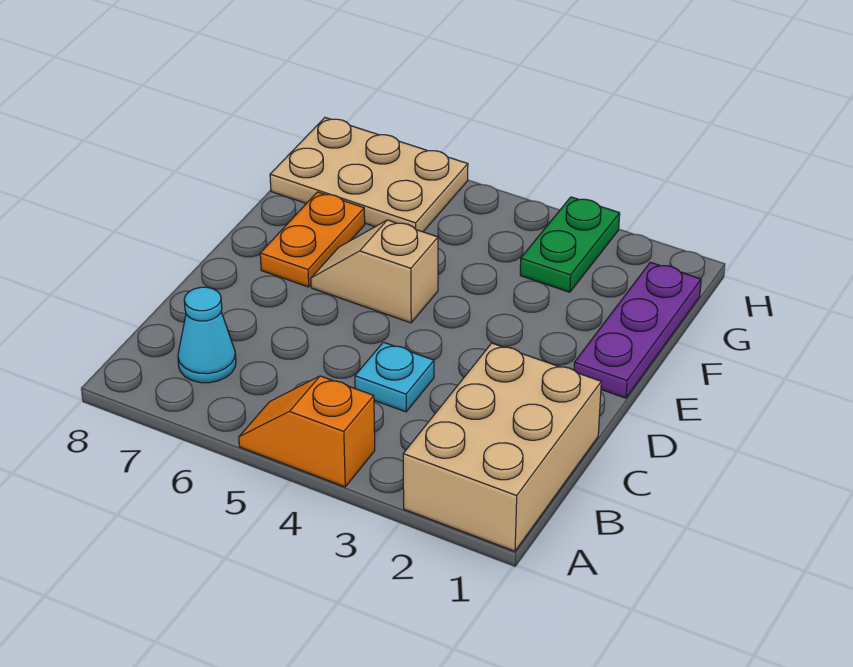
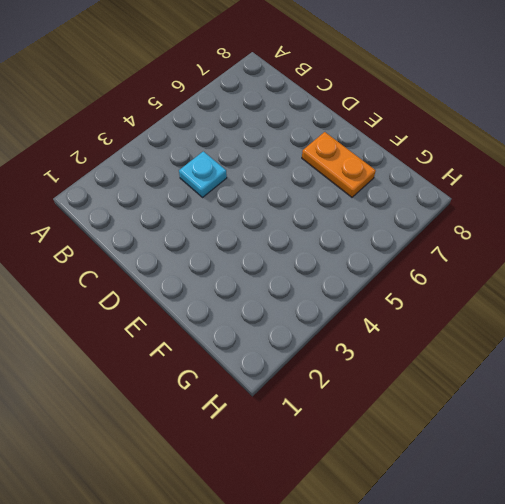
none -> tan brick A1:C2 level 1
none -> orange slope A4:A5 level 1 top 4

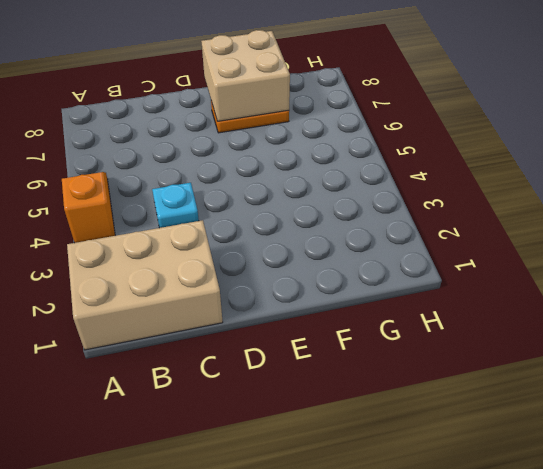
tan brick E7:F8 level 2 -> none
none -> cyan cone B7 level 1
none -> purple plate E1:G1 level 1

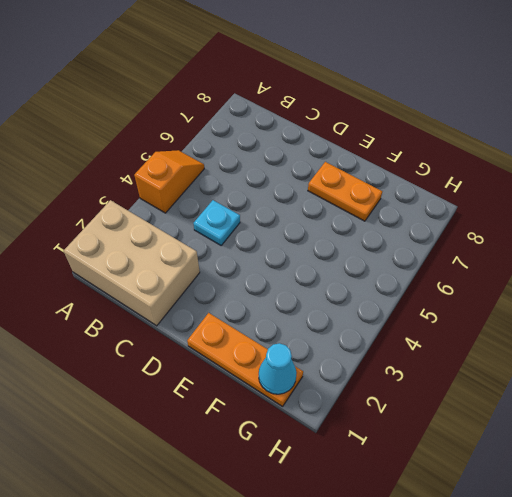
orange plate E1:G1 level 1 -> purple plate E1:G1 level 1
cyan cone G1 level 2 -> cyan cone B7 level 1
none -> tan slope E5:E6 level 1 top 5
none -> green plate G3:H3 level 1

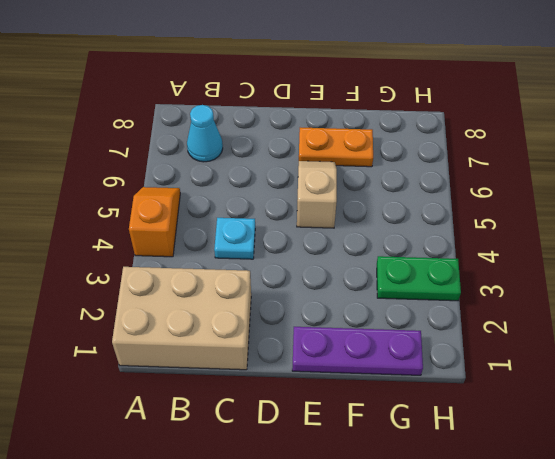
none -> tan plate G6:H8 level 1

